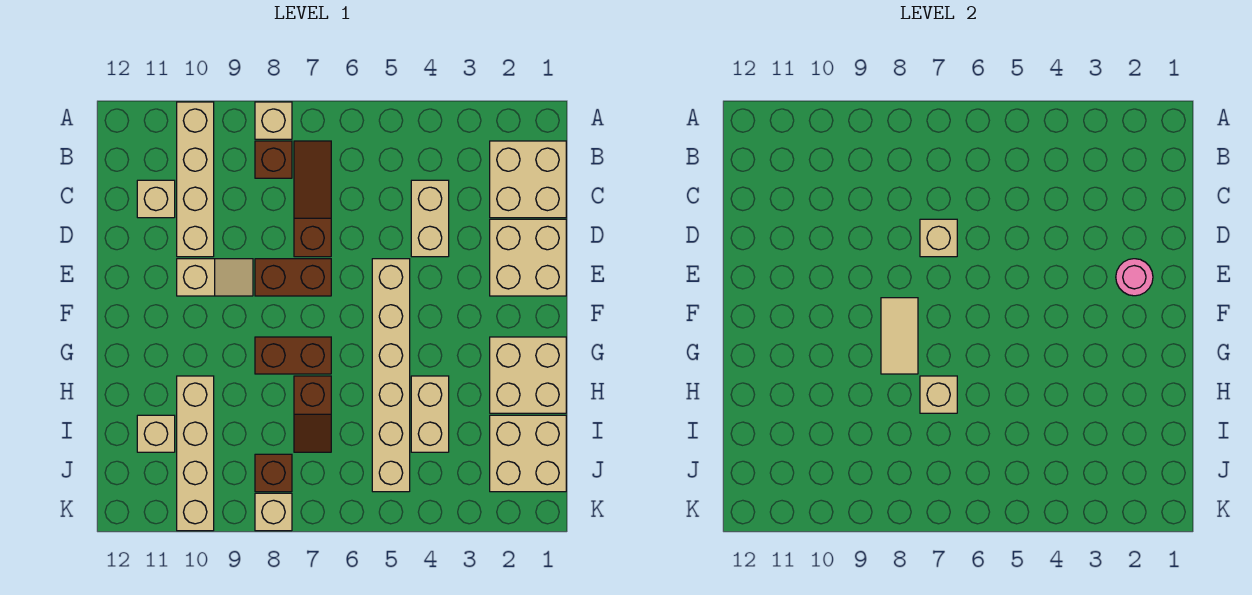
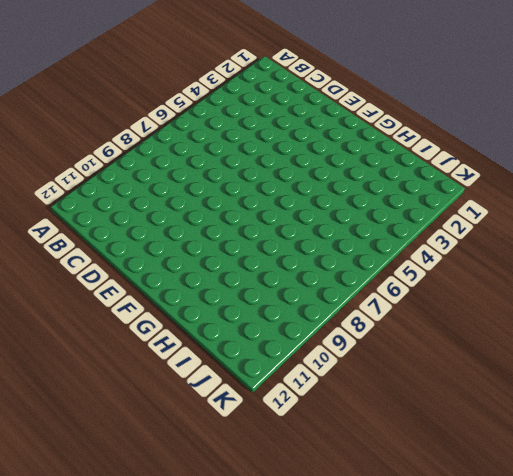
none -> tan brick A8 level 1
none -> tan brick A10:D10 level 1
none -> tan brick B1:C2 level 1

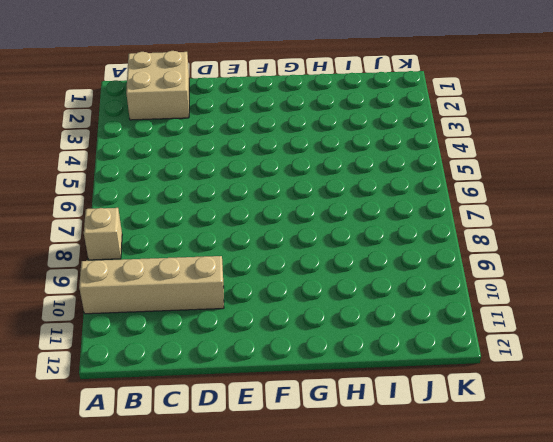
none -> brown slope B7:D7 level 1 top D
none -> brown brick B8 level 1
none -> tan brick C4:D4 level 1

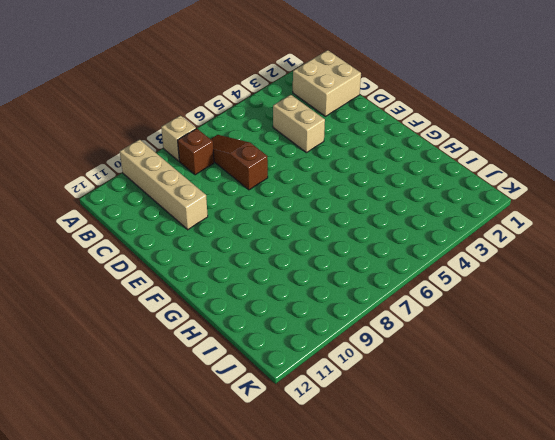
none -> tan brick C11 level 1
none -> tan brick D1:E2 level 1
none -> tan brick E5:J5 level 1

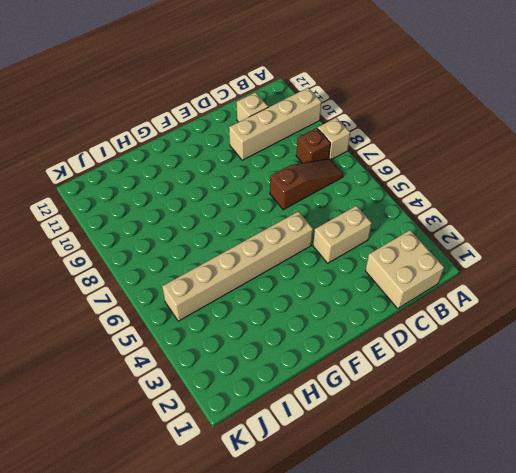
none -> tan brick D1:E2 level 1
none -> brown brick E7:E8 level 1
none -> tan slope E9:E10 level 1 top 10

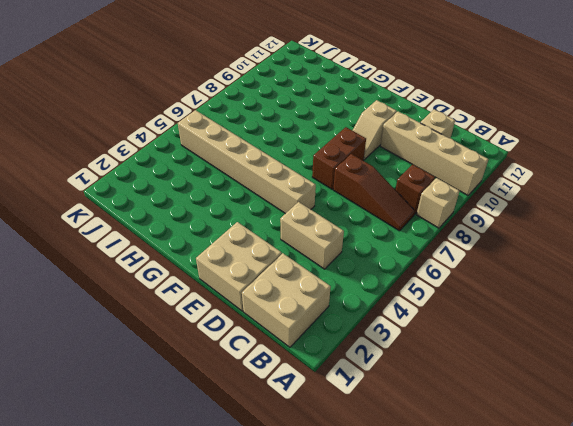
none -> tan brick G1:H2 level 1
none -> brown brick G7:G8 level 1
none -> tan brick H4:I4 level 1

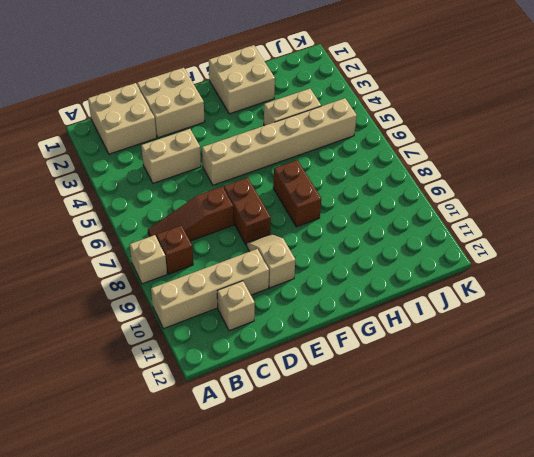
none -> brown slope H7:I7 level 1 top H
none -> tan brick H10:K10 level 1
none -> tan brick I1:J2 level 1

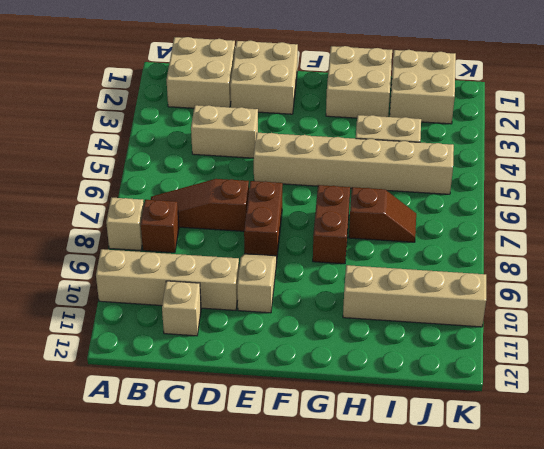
none -> tan brick I11 level 1
none -> brown brick J8 level 1
none -> tan brick K8 level 1

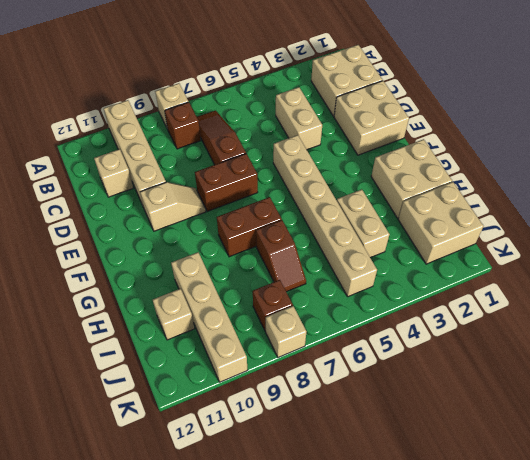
none -> tan brick D7 level 2
none -> pink round brick E2 level 2
none -> tan tile F8:G8 level 2

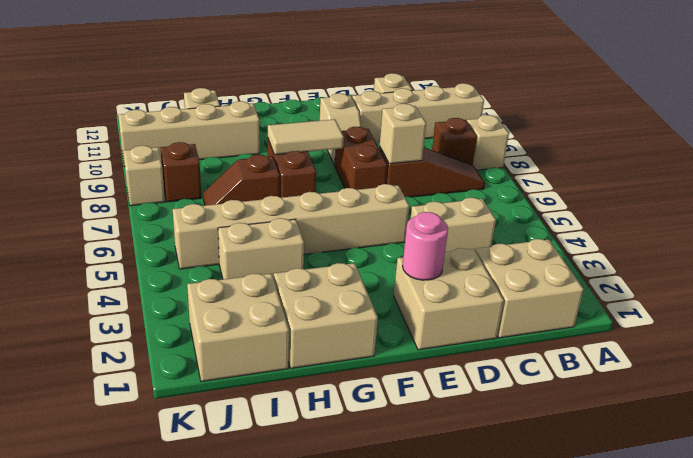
none -> tan brick H7 level 2

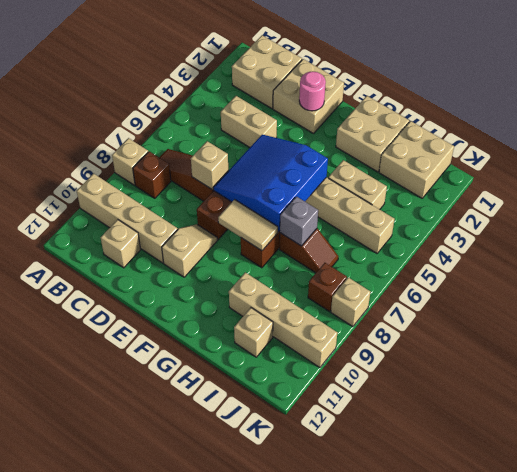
blue slope E5:G7 level 2 top G -> none
grey brick H7 level 2 -> tan brick H7 level 2

